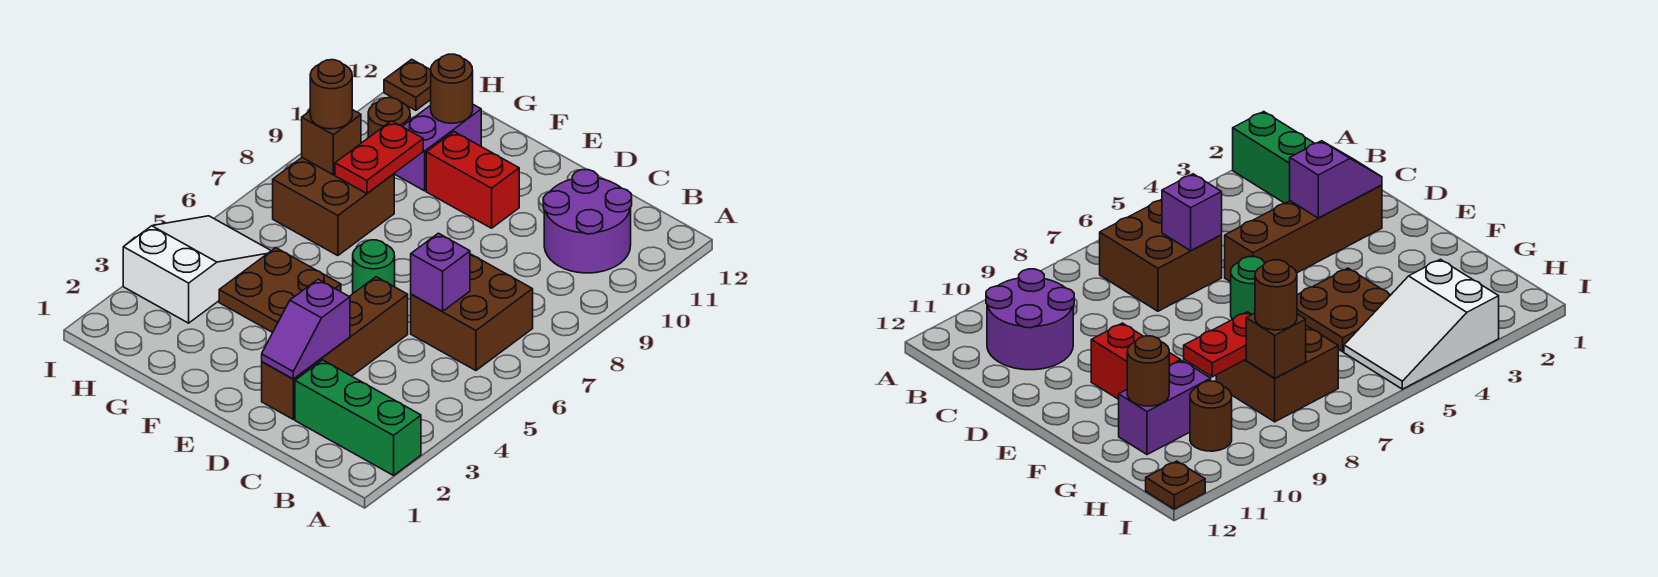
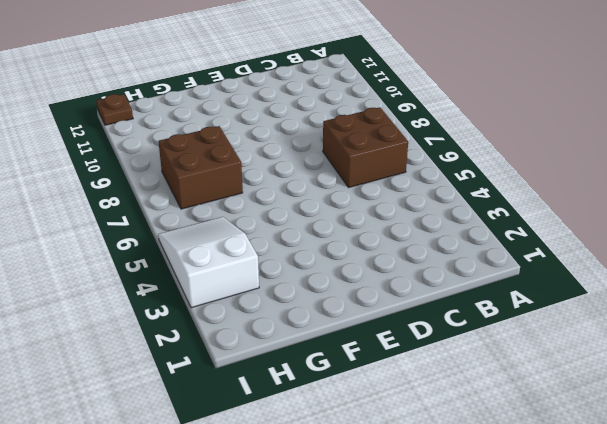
none -> green brick A2:C2 level 1
none -> purple round brick B10:C11 level 1
none -> brown brick D2:D5 level 1

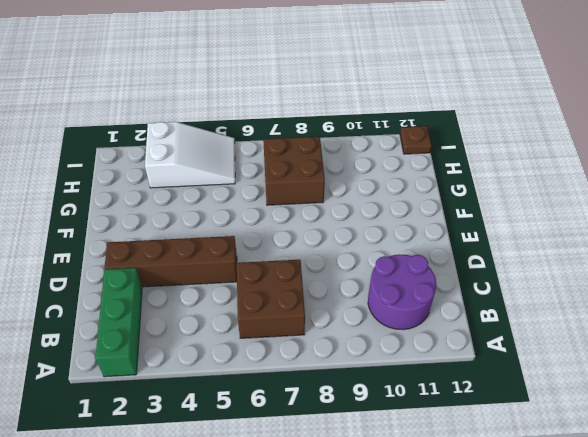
none -> green round brick E6 level 1
none -> red brick E10:F10 level 1
none -> brown plate F4:G5 level 1

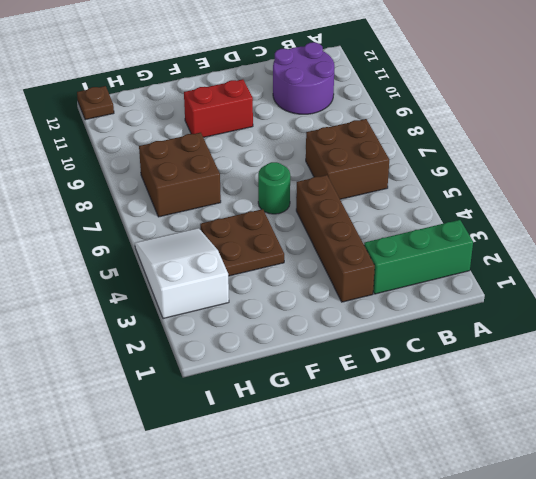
none -> purple brick G10:G11 level 1
none -> brown round brick H10 level 1
none -> purple brick C6 level 2

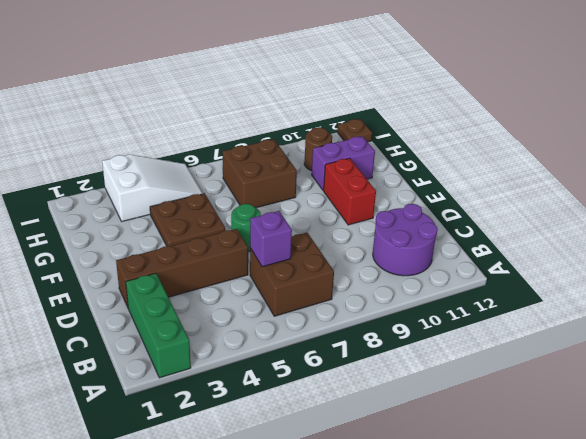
none -> purple slope D2:D3 level 2 top 3
none -> red plate G8:G9 level 2
none -> brown round brick G11 level 2

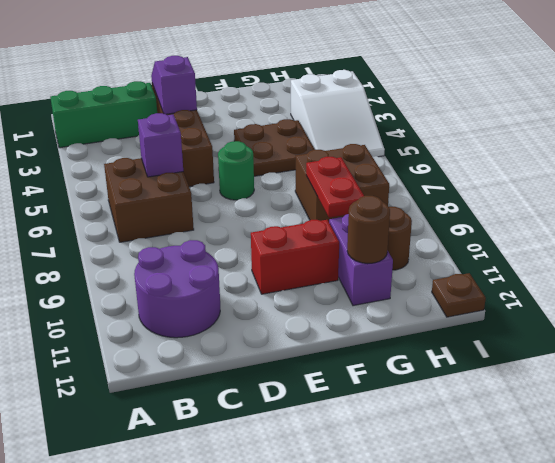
none -> brown brick H8 level 2
none -> brown round brick H8 level 3

